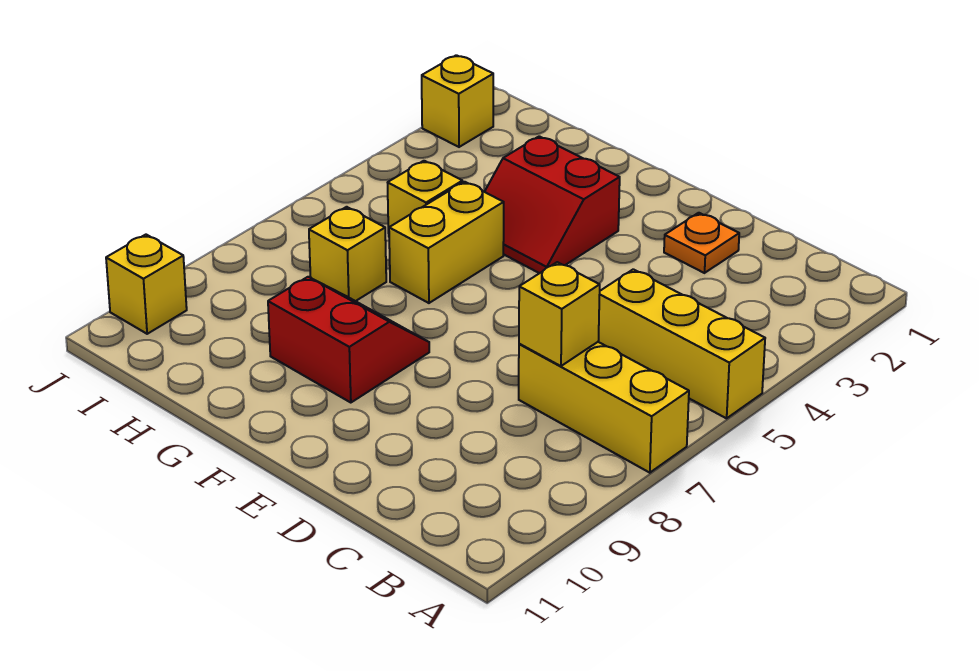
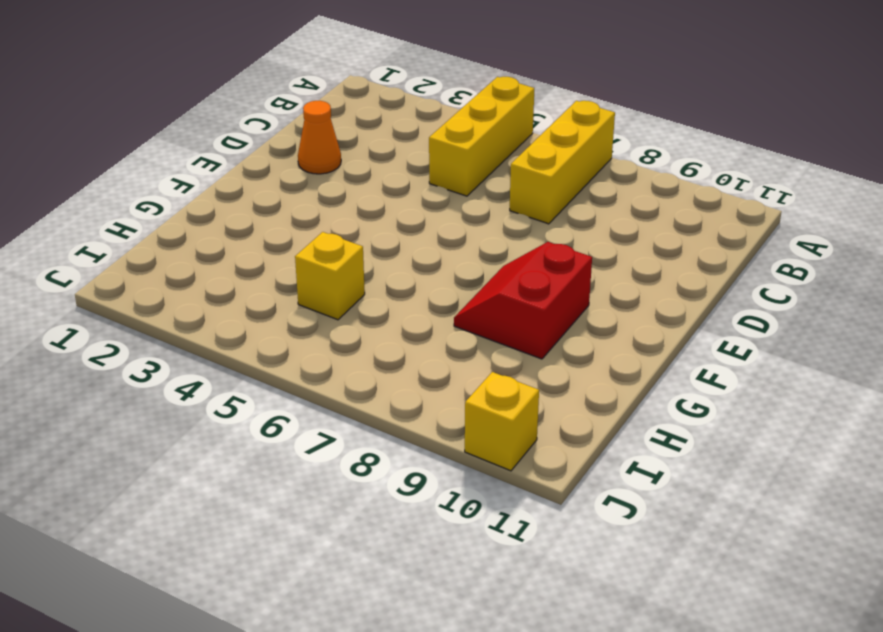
orange cone D2 level 1 -> orange plate D2 level 1
none -> red slope F3:G4 level 1 top 3
none -> yellow brick G5:G6 level 1

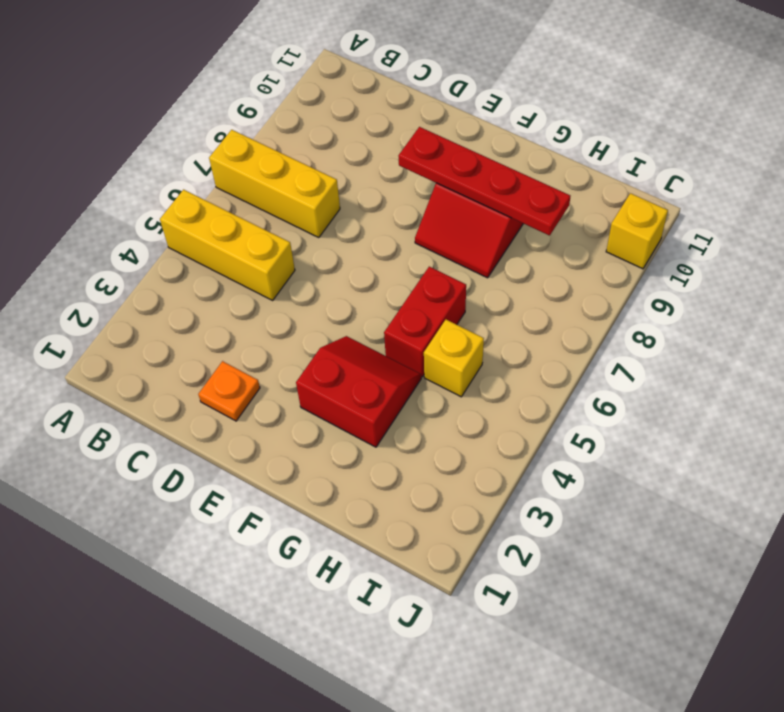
red plate E9:H9 level 2 -> none
red brick G5:G6 level 1 -> yellow brick G5:G6 level 1
none -> yellow brick H7 level 1
none -> yellow brick J2 level 1

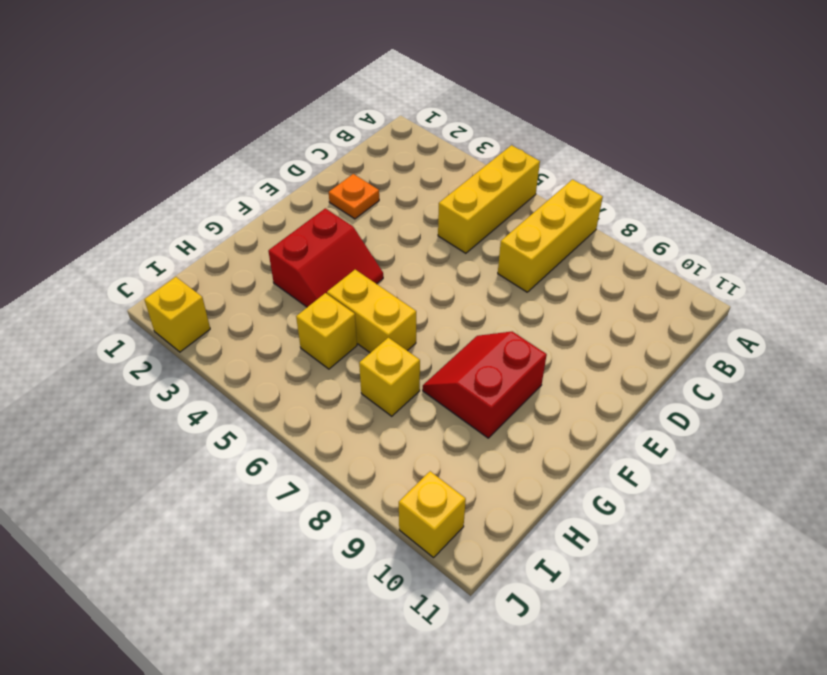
none -> yellow brick C7 level 2

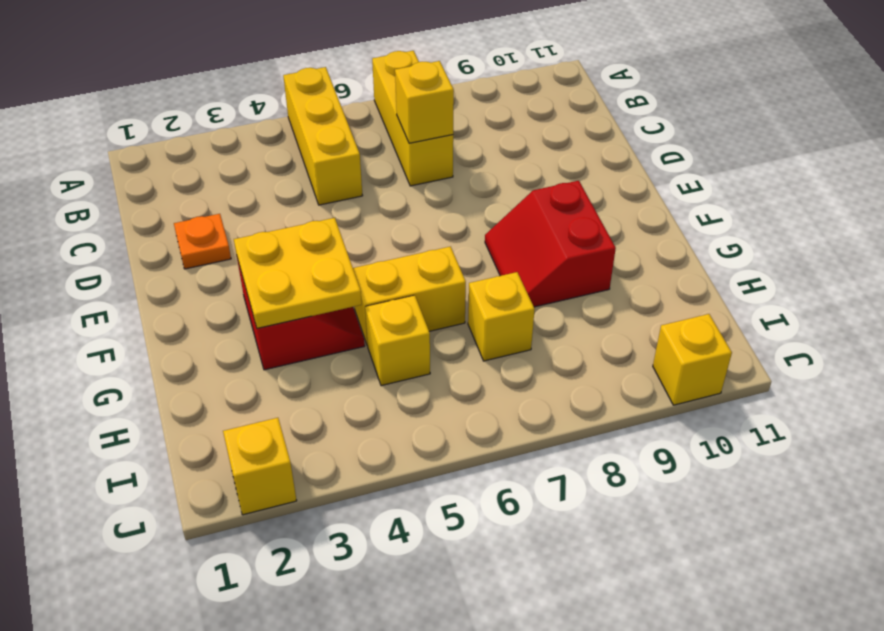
yellow plate F3:G4 level 2 -> none

